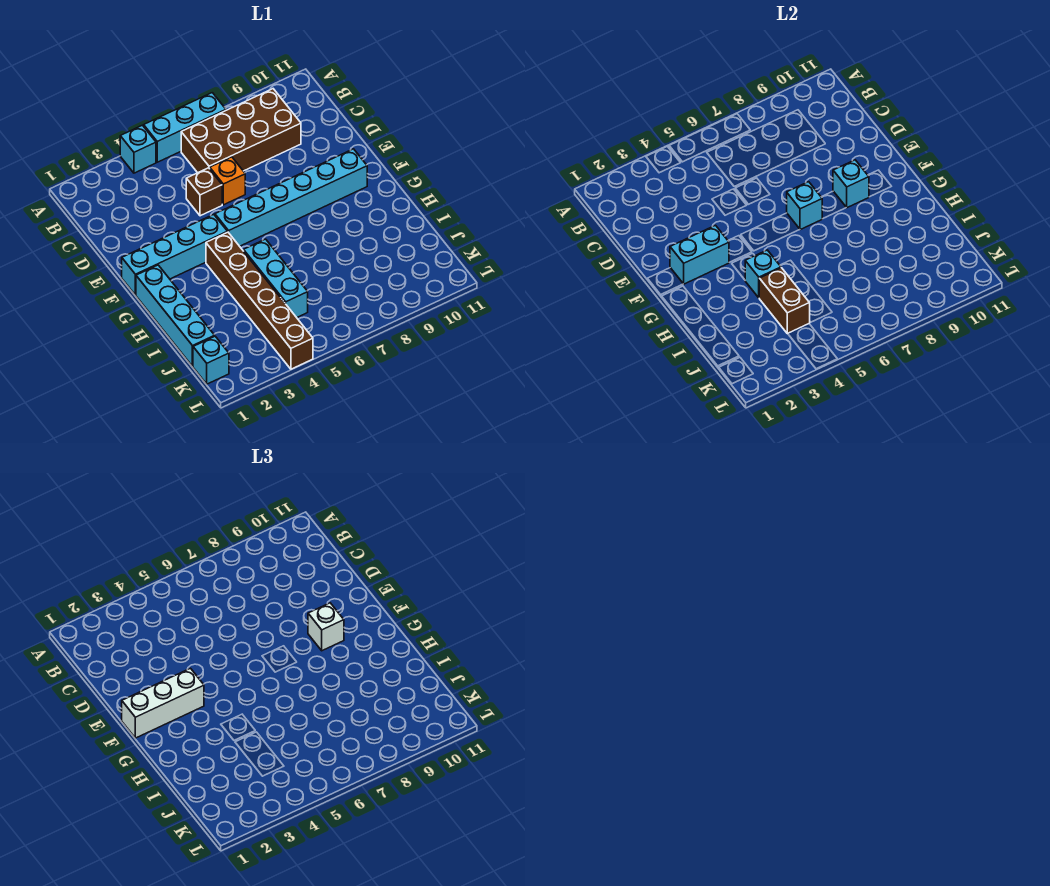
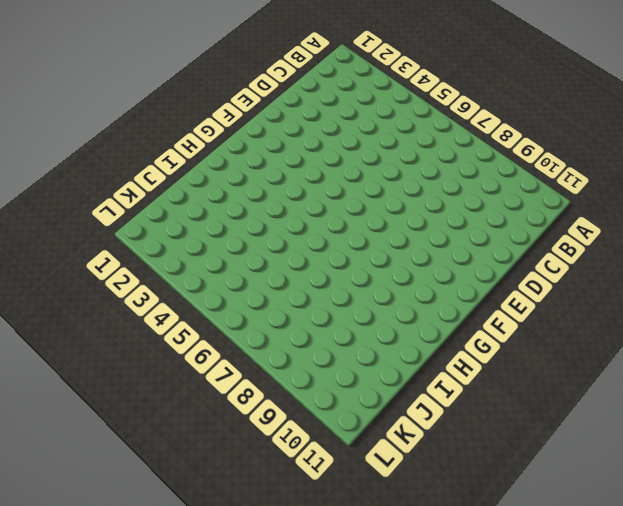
none -> cyan brick A4 level 1
none -> cyan brick A5:A7 level 1
none -> brown brick B6:C9 level 1

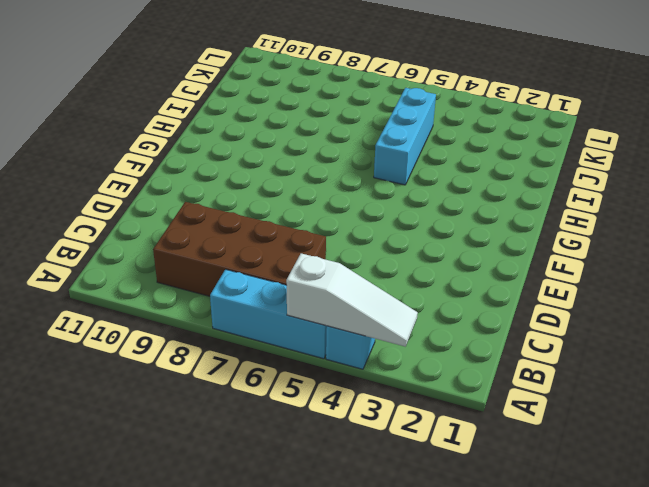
white slope A3:A5 level 2 top 5 -> none
none -> brown brick D5 level 1
none -> orange brick D6 level 1
none -> cyan brick F1:F4 level 1

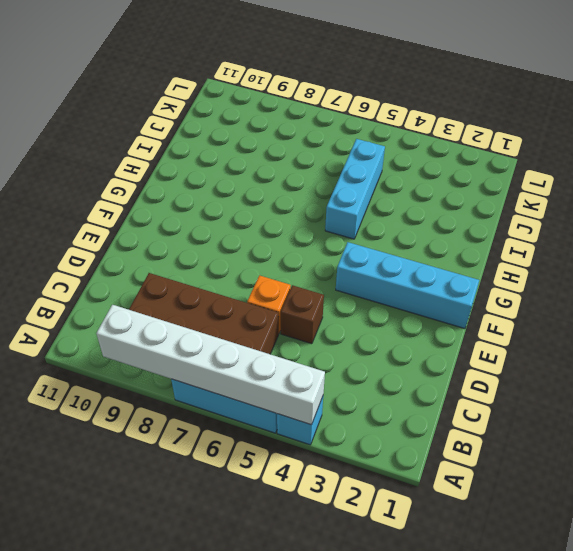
white brick A4:A9 level 2 -> none
none -> cyan brick F5:F10 level 1
none -> cyan brick G1:J1 level 1
none -> brown brick G4:L4 level 1

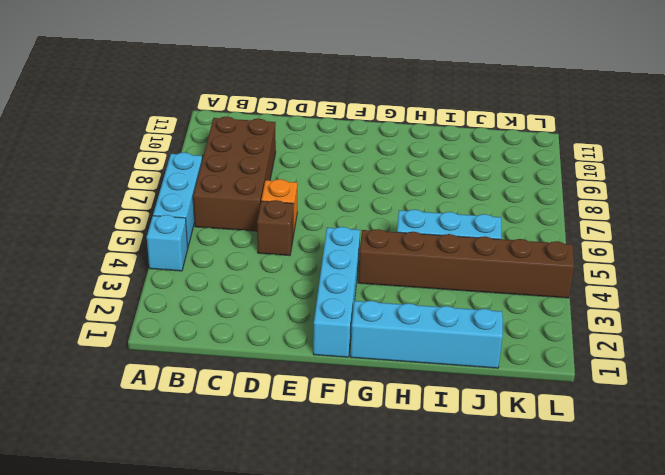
none -> cyan brick F5:F10 level 1
none -> cyan brick K1 level 1
none -> cyan brick F2:F3 level 2

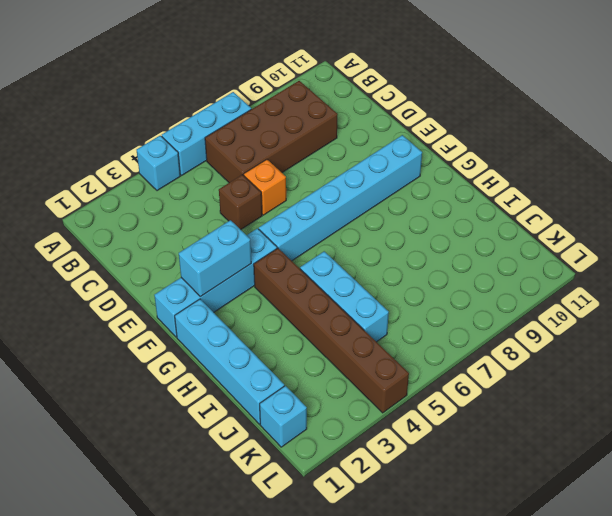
none -> cyan brick F7 level 2
none -> cyan brick F9 level 2
none -> cyan brick H4 level 2

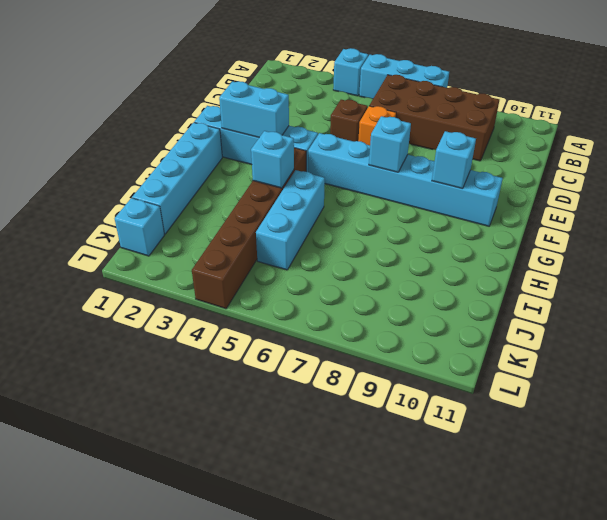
none -> brown brick I4:J4 level 2
none -> white brick F1:F3 level 3
none -> white brick F9 level 3

